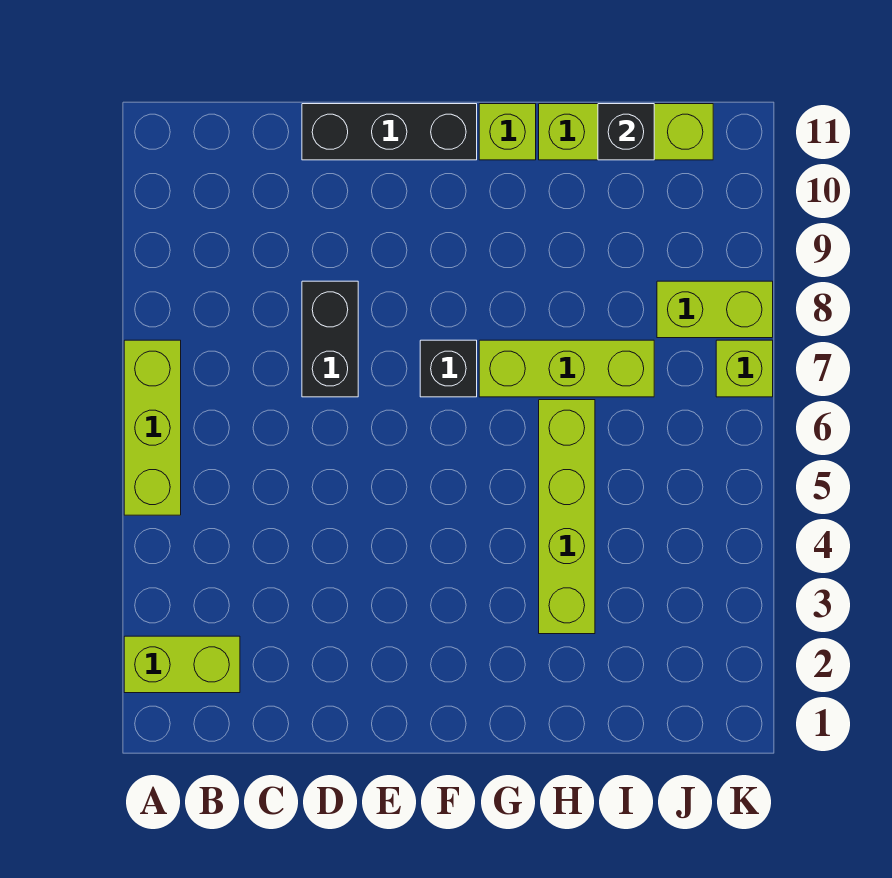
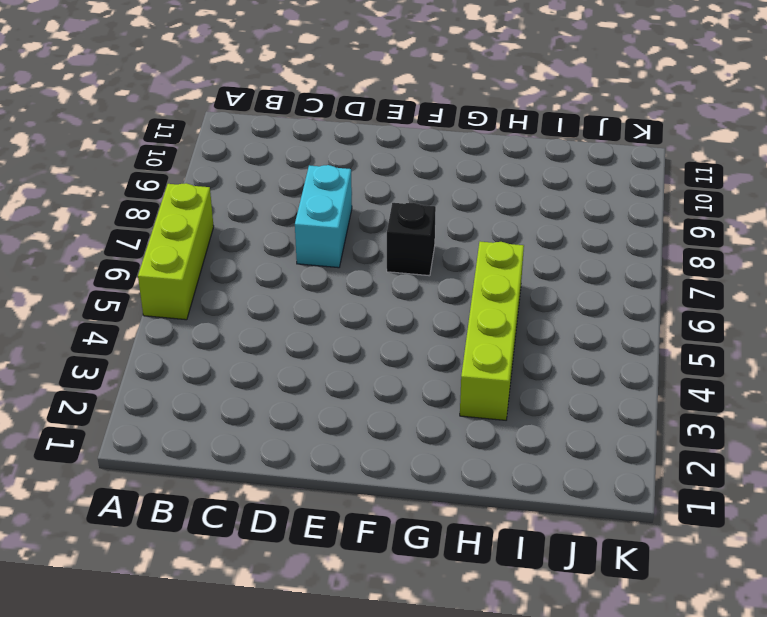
cyan brick D7:D8 level 1 -> black brick D7:D8 level 1
none -> lime brick A2:B2 level 1
none -> black brick D11:F11 level 1
none -> lime brick G7:I7 level 1

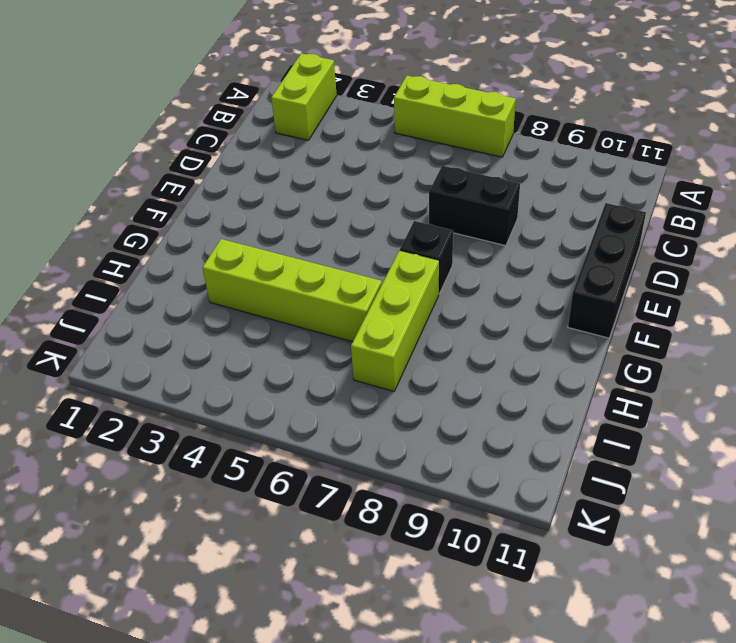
none -> lime brick G11 level 1
none -> lime brick H11:J11 level 1
none -> lime brick J8:K8 level 1

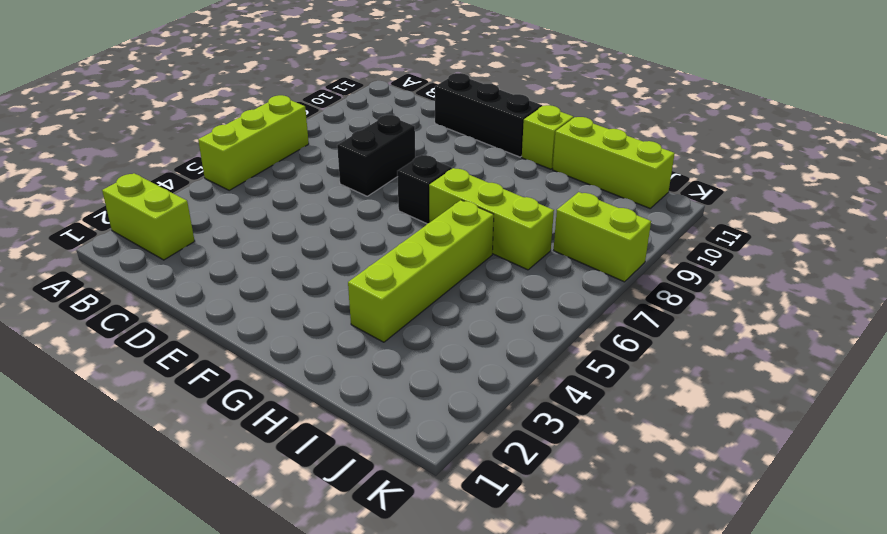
none -> lime brick K7 level 1
none -> black brick I11 level 2

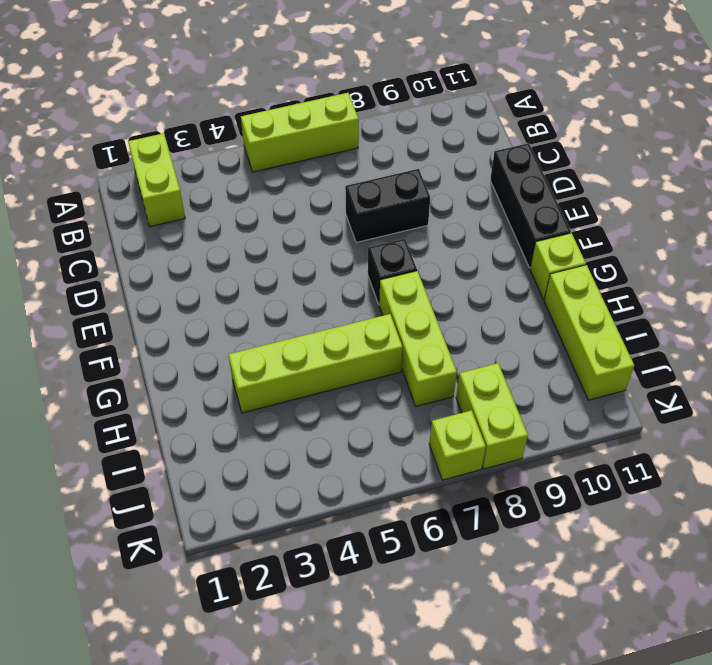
none -> black brick I11 level 2

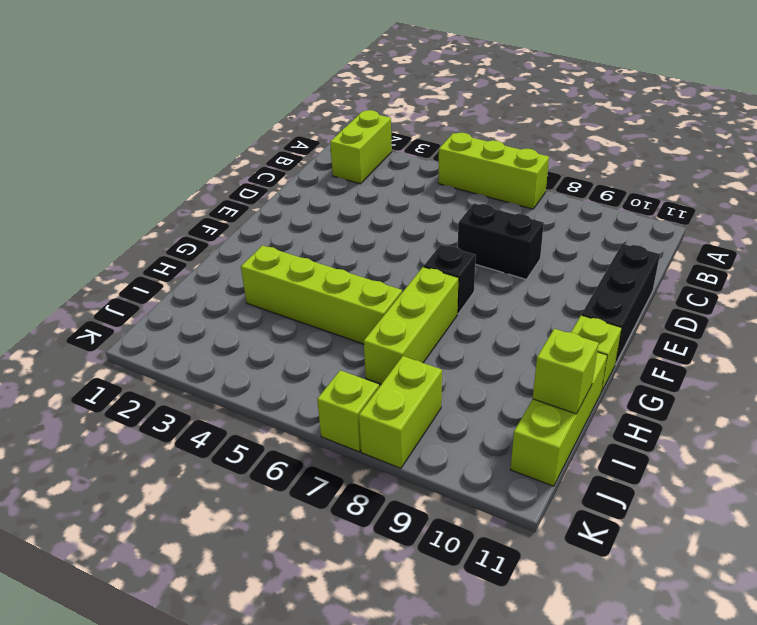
lime brick I11 level 2 -> black brick I11 level 2

